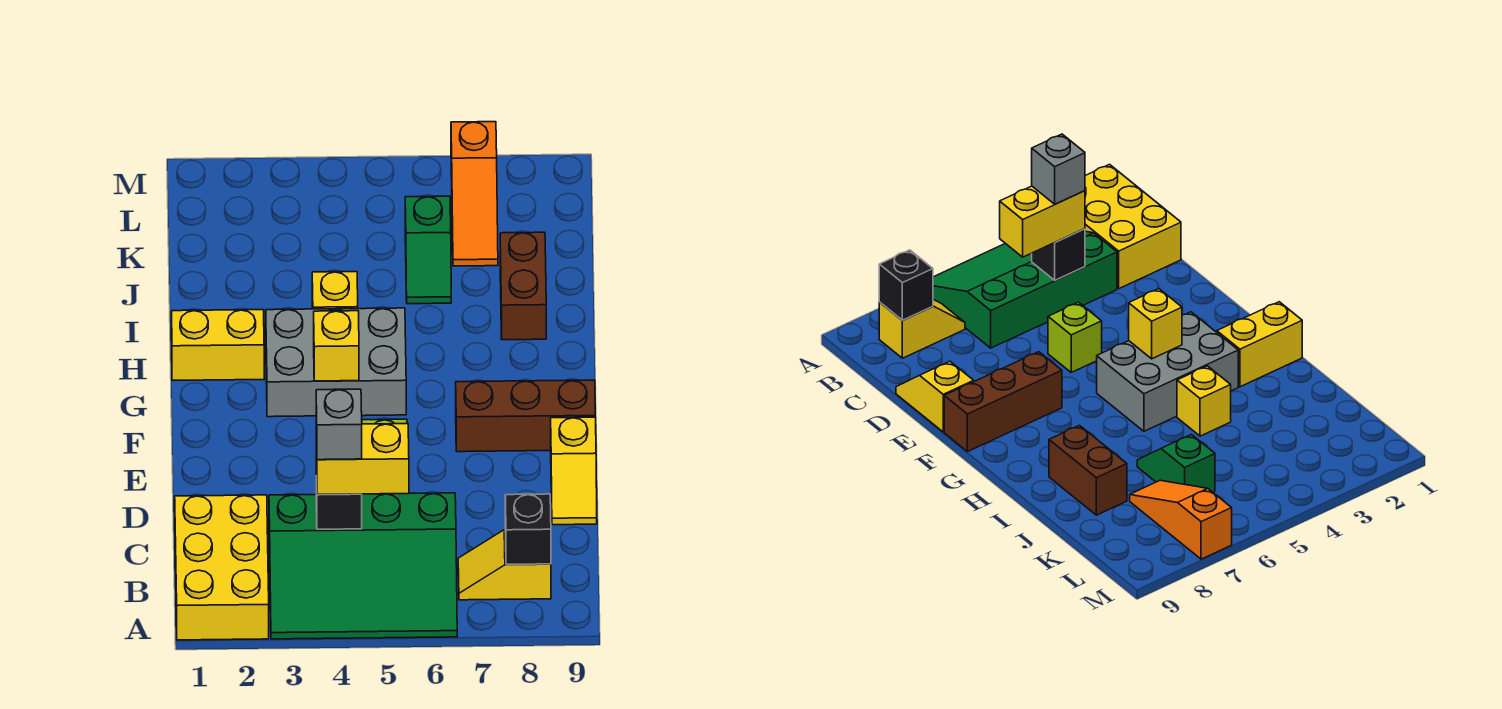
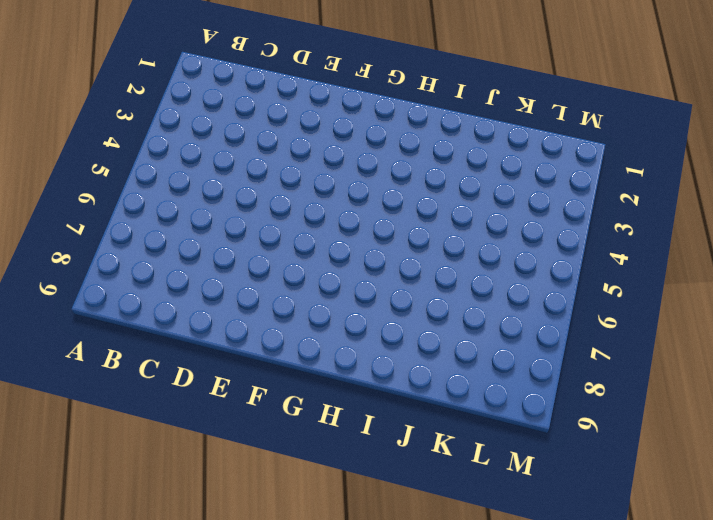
none -> yellow brick A1:C2 level 1
none -> green slope A3:C6 level 1 top C
none -> yellow slope B7:B8 level 1 top 8

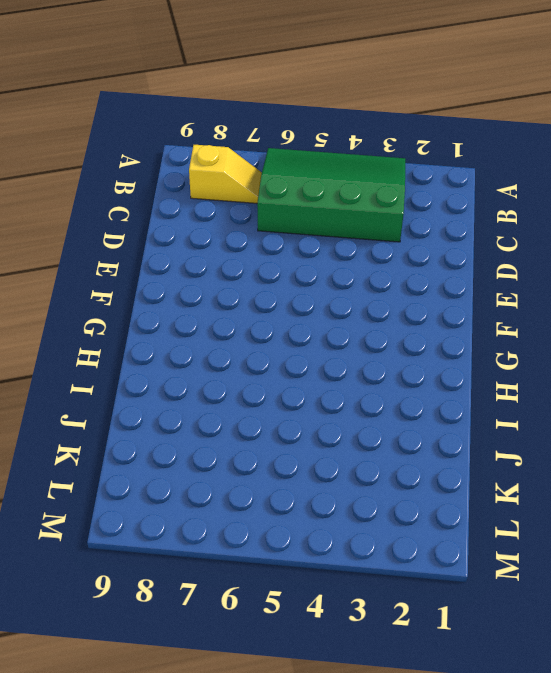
none -> yellow brick A1:C2 level 1
none -> yellow slope D9:E9 level 1 top E
none -> lime brick E5 level 1

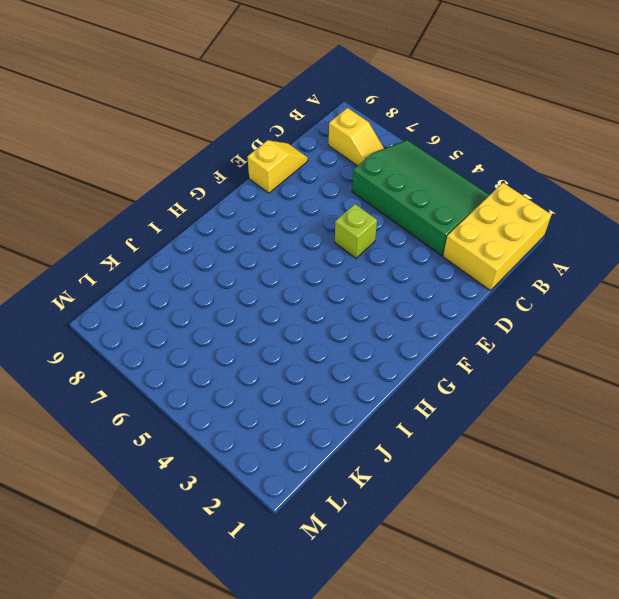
none -> brown brick F7:F9 level 1
none -> grey brick G3:H5 level 1
none -> yellow brick H1:H2 level 1

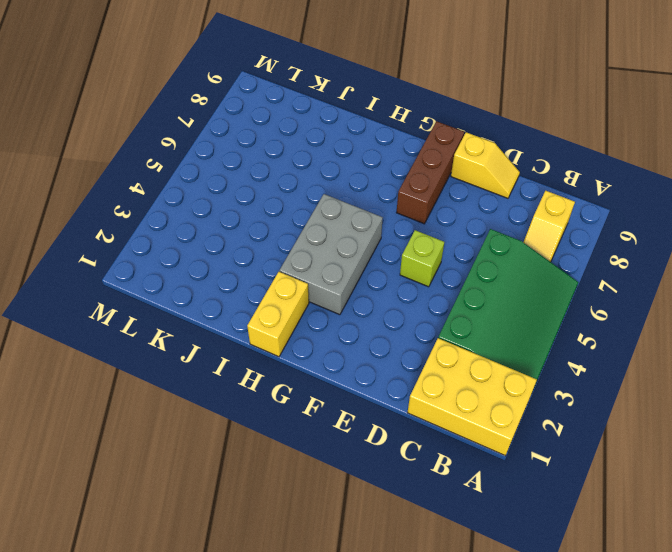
none -> yellow brick I4 level 1
none -> brown brick I8:J8 level 1
none -> green slope J6:K6 level 1 top K

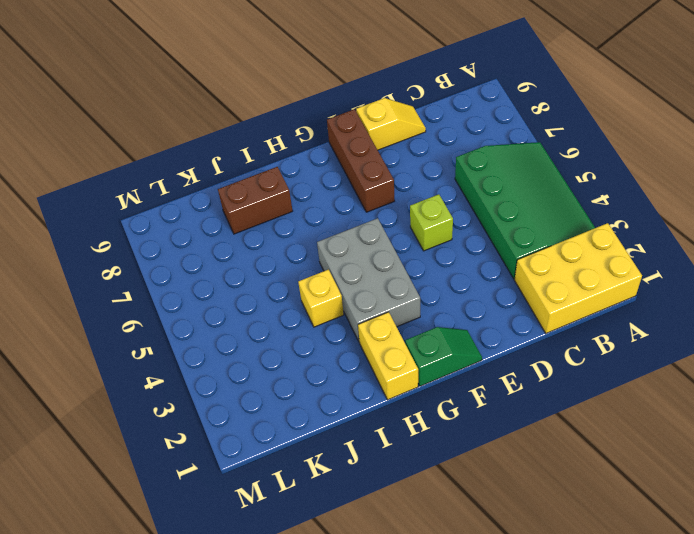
green slope F1:G1 level 1 top G -> green slope J6:K6 level 1 top K
none -> yellow slope B7:B8 level 1 top 8
none -> orange slope K7:M7 level 1 top M
none -> black brick B8 level 2

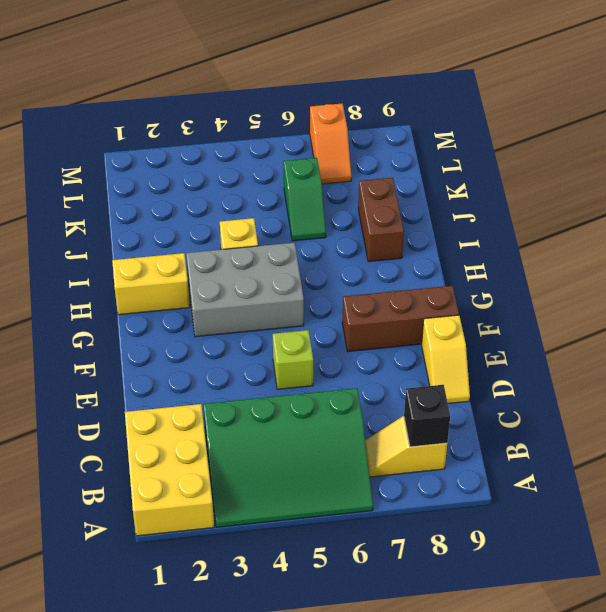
orange slope L7:M7 level 1 top M -> orange slope K7:M7 level 1 top M
none -> black brick C4 level 2
none -> yellow brick G4 level 2
none -> yellow brick C4:C5 level 3

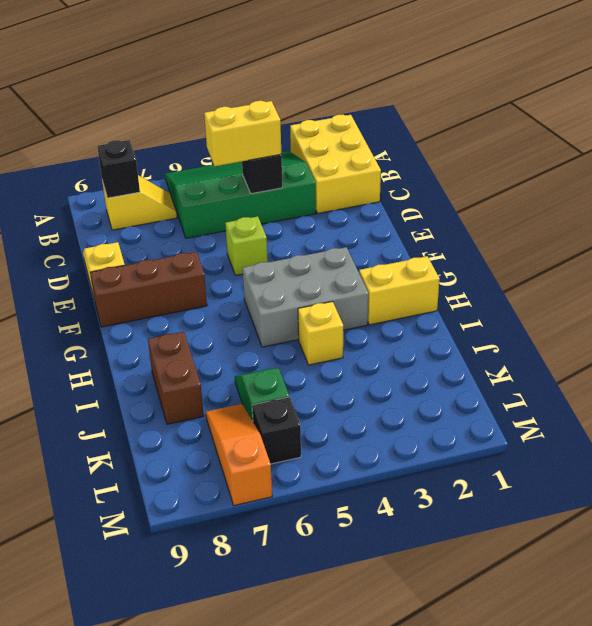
black brick L6 level 1 -> none
none -> yellow brick G4 level 2
none -> grey brick C4 level 4

